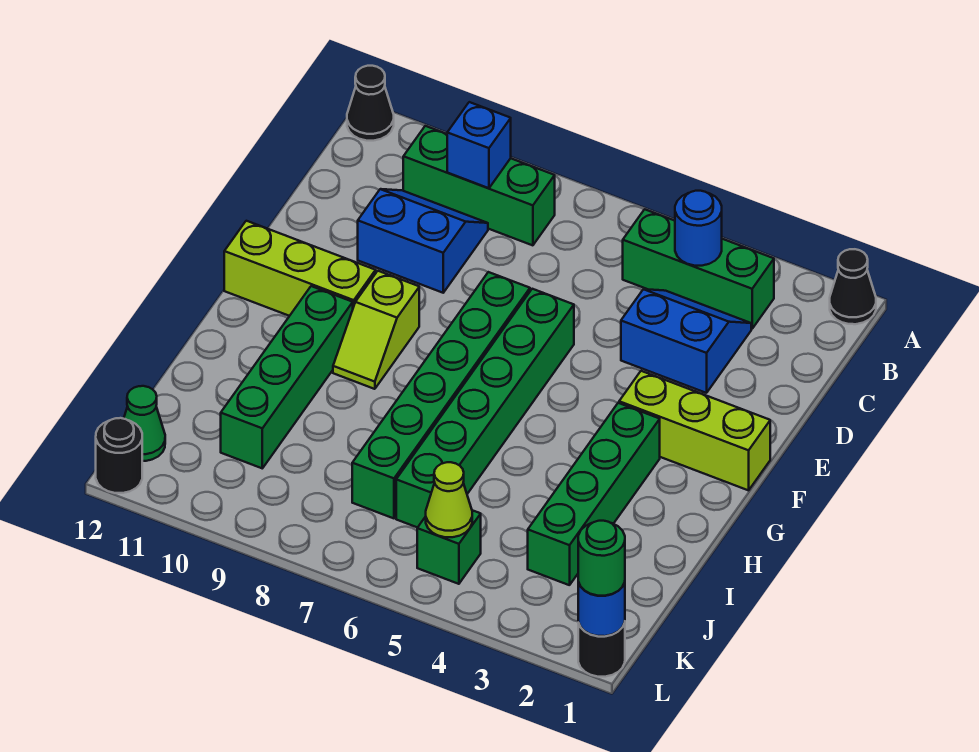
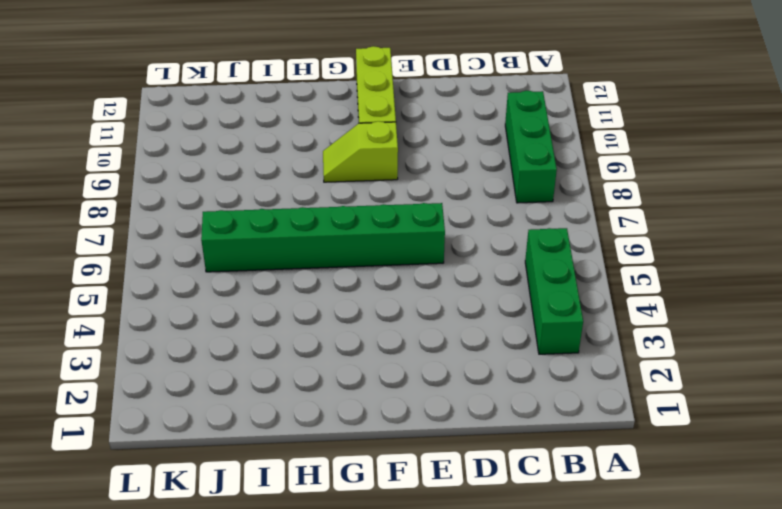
none -> black cone A1 level 1
none -> black cone A12 level 1
none -> blue slope C3:D4 level 1 top D

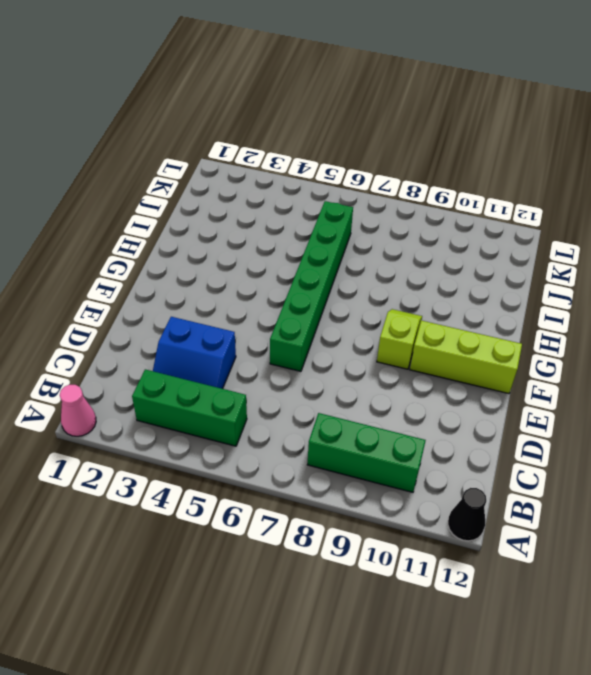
pink cone A1 level 1 -> black cone A1 level 1
none -> blue slope C9:D10 level 1 top D
none -> green brick E7:J7 level 1
none -> lime brick F1:F3 level 1

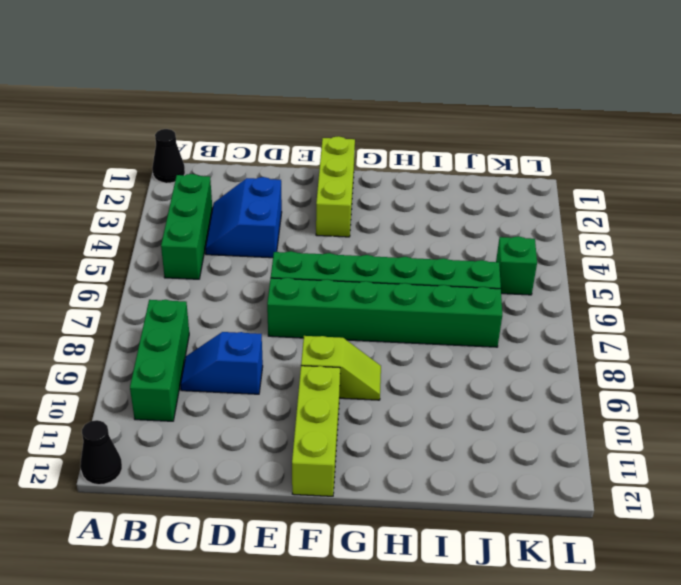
blue slope C9:D9 level 1 top D -> blue slope C9:D10 level 1 top D
none -> green brick G3:J3 level 1
none -> green brick G10:J10 level 1
none -> green cone K12 level 1

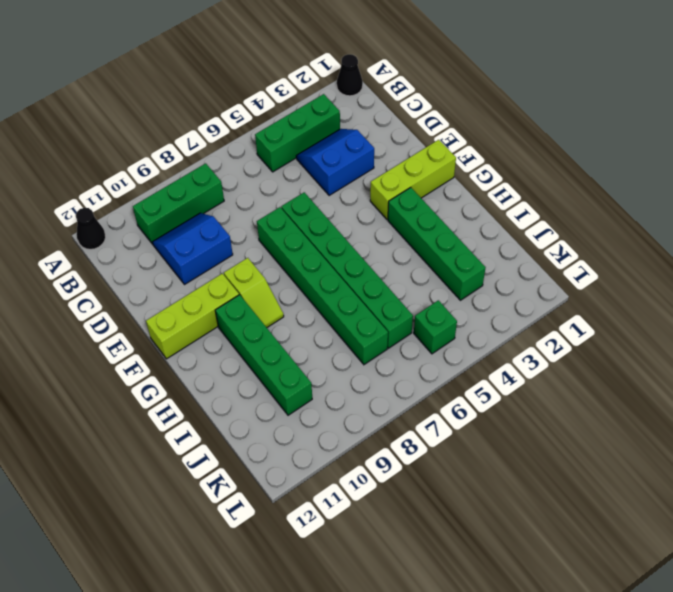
none -> green cone K12 level 1
none -> black round brick L1 level 1
none -> black round brick L12 level 1

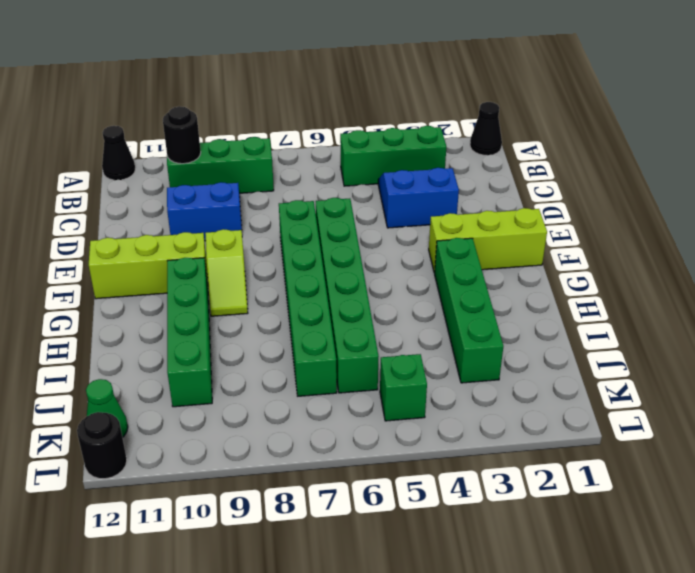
black round brick B10 level 2 -> black round brick L1 level 1
none -> blue round brick B4 level 2
none -> blue brick B9 level 2
none -> lime cone K5 level 2

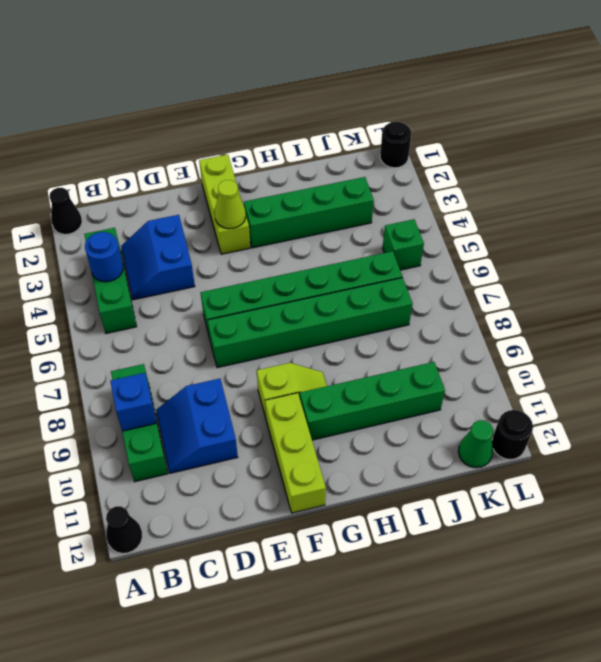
lime cone F3 level 2 -> lime cone K5 level 2
none -> blue round brick L1 level 2
none -> green round brick L1 level 3

